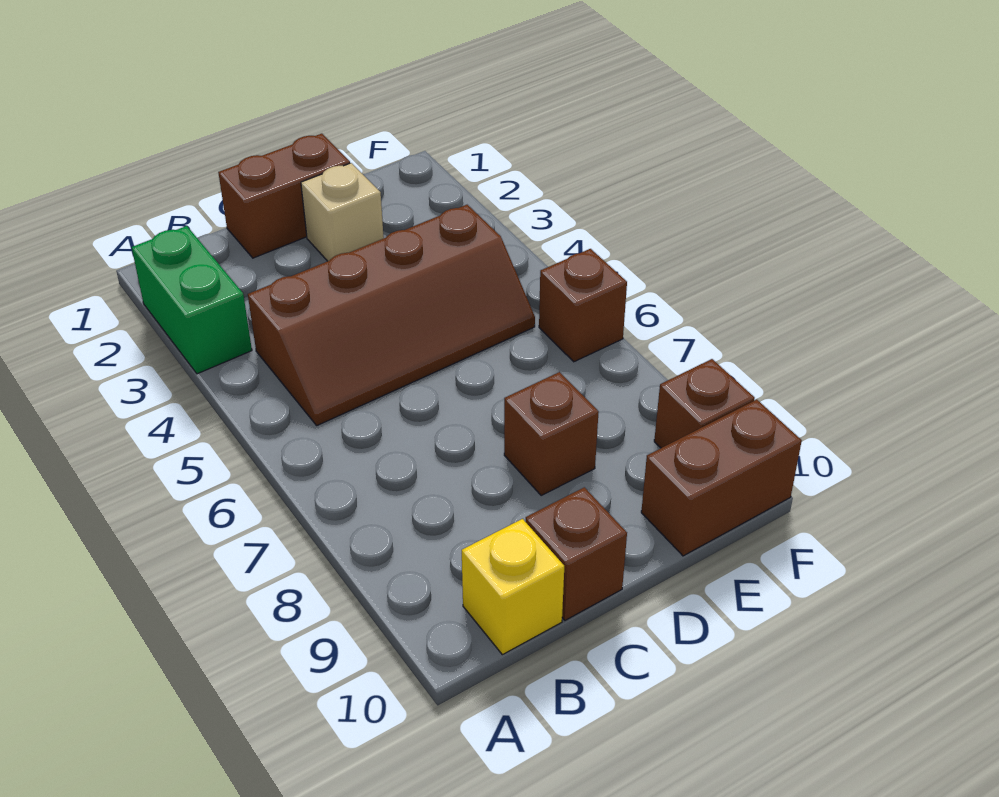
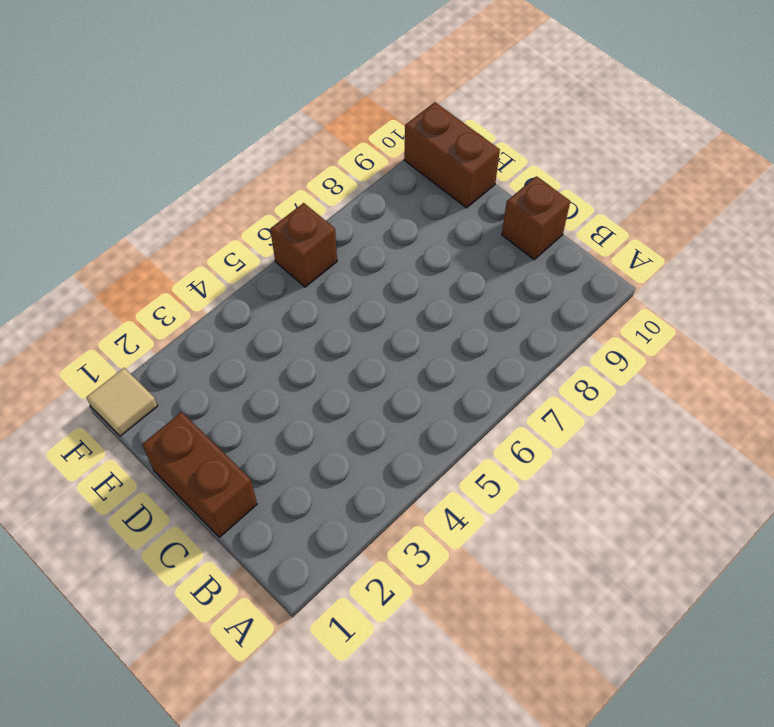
tan tile F1 level 1 -> none
none -> green brick A2:A3 level 1
none -> brown slope B4:E5 level 1 top 4

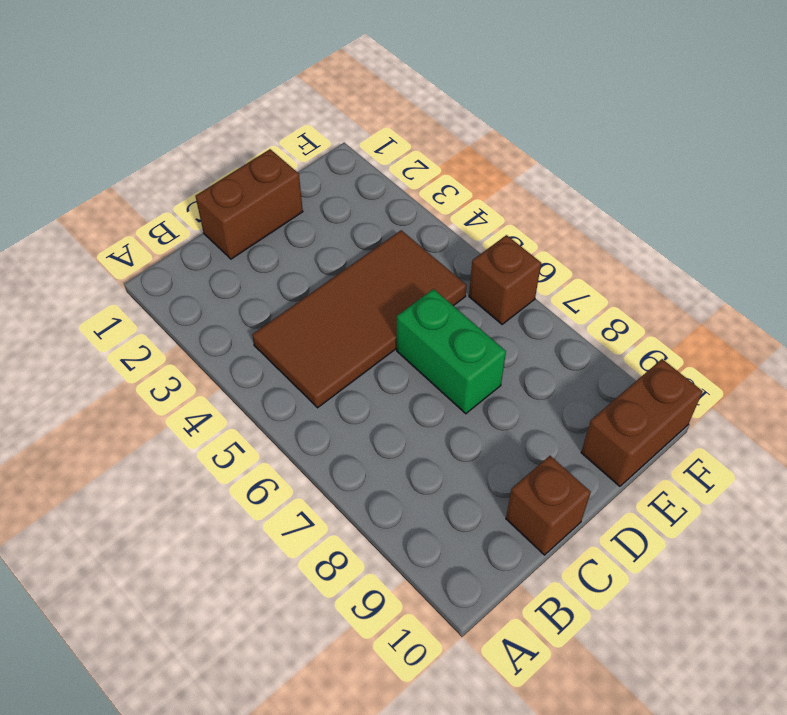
brown tile B4:E5 level 1 -> brown slope B4:E5 level 1 top 4
green brick D6:D7 level 1 -> green brick A2:A3 level 1
none -> yellow brick B10 level 1
none -> tan brick D2 level 1

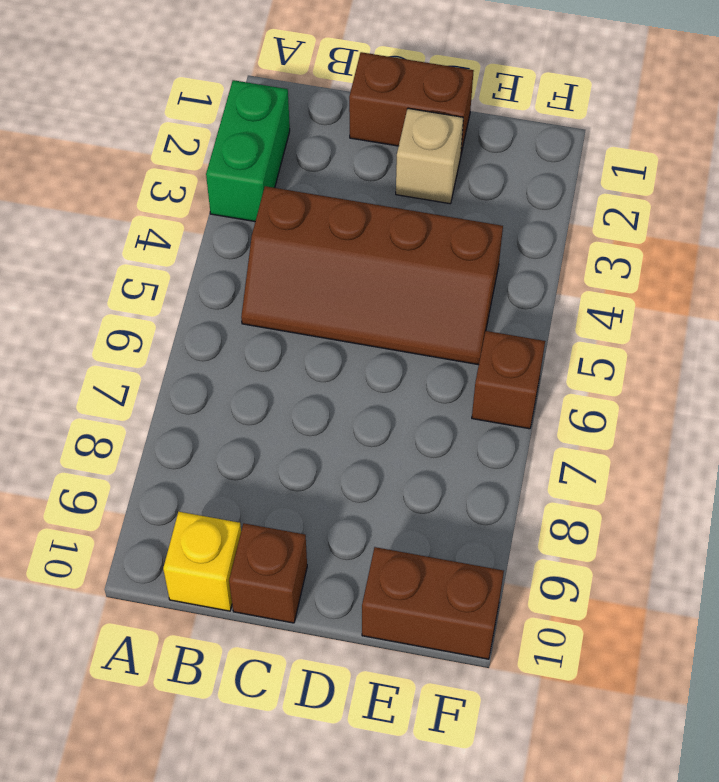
none -> brown brick D8 level 1
none -> brown brick F9 level 1

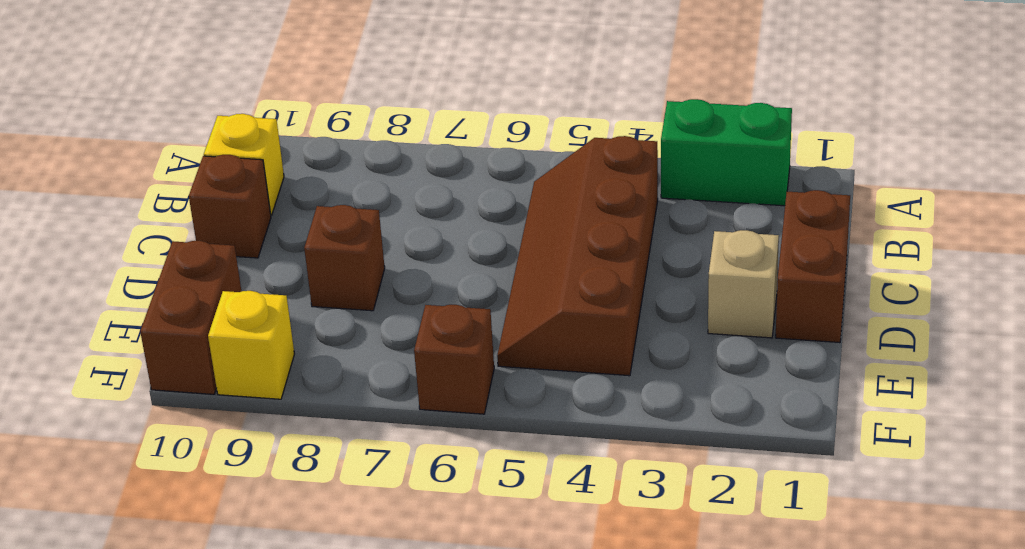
yellow brick F9 level 1 -> brown brick F9 level 1

